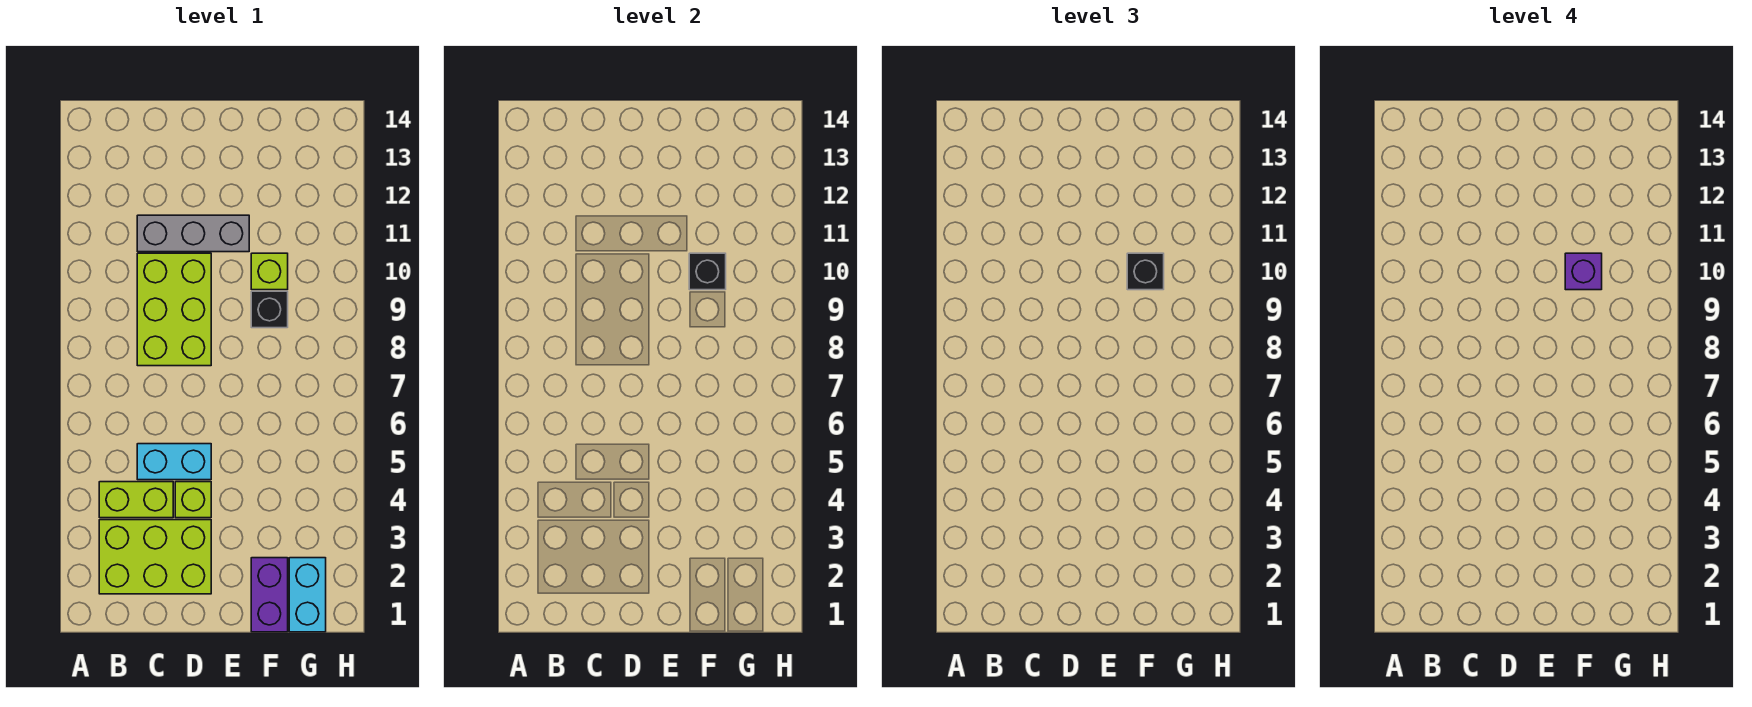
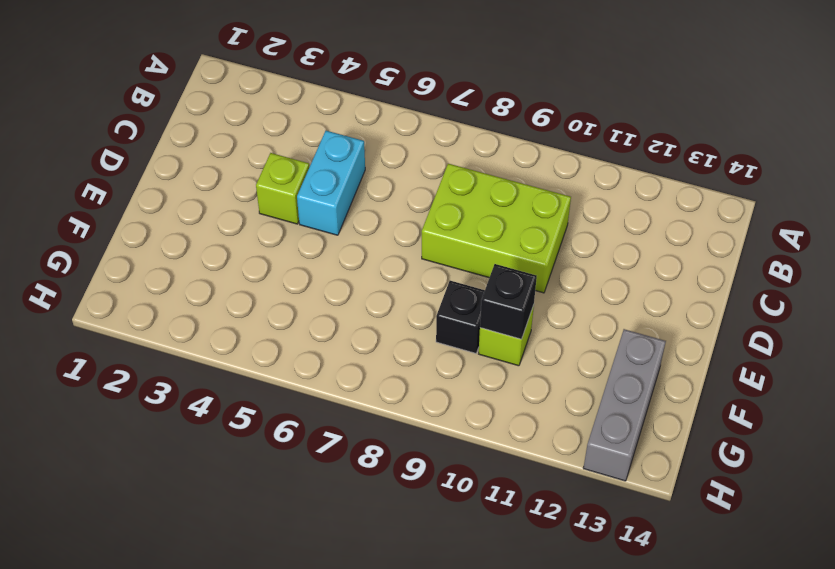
grey brick F13:H13 level 1 -> grey brick C11:E11 level 1
none -> lime brick B2:D3 level 1
none -> lime brick B4:C4 level 1
none -> purple brick F1:F2 level 1

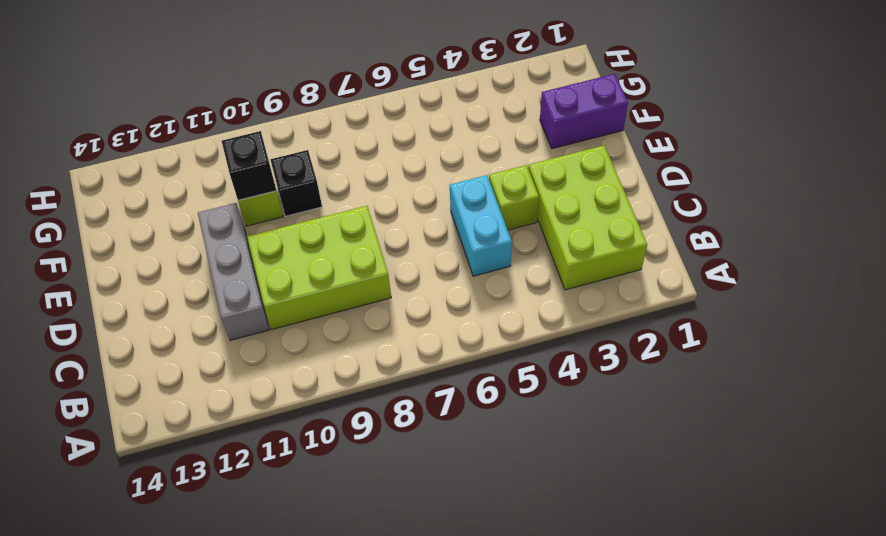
none -> lime brick B4:C4 level 1
none -> cyan brick G1:G2 level 1
none -> black brick F10 level 3

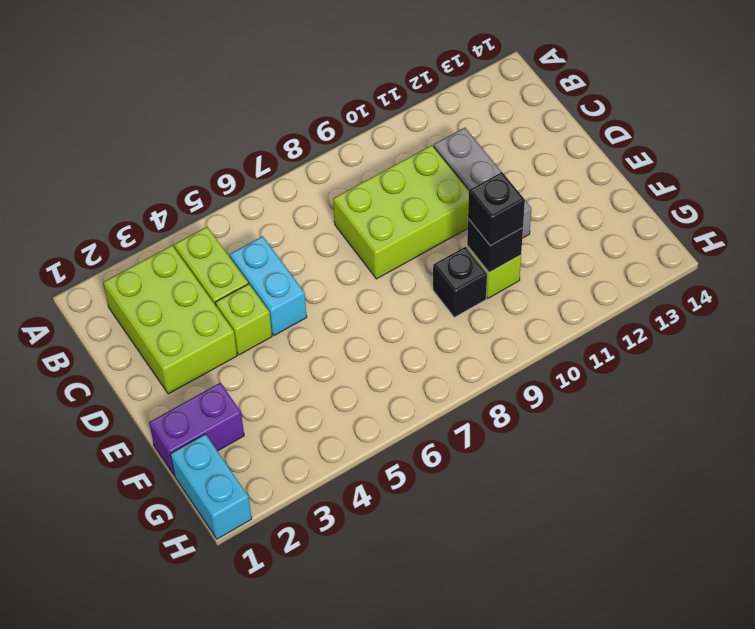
cyan brick G1:H1 level 1 -> cyan brick G1:G2 level 1
none -> purple brick F10 level 4

